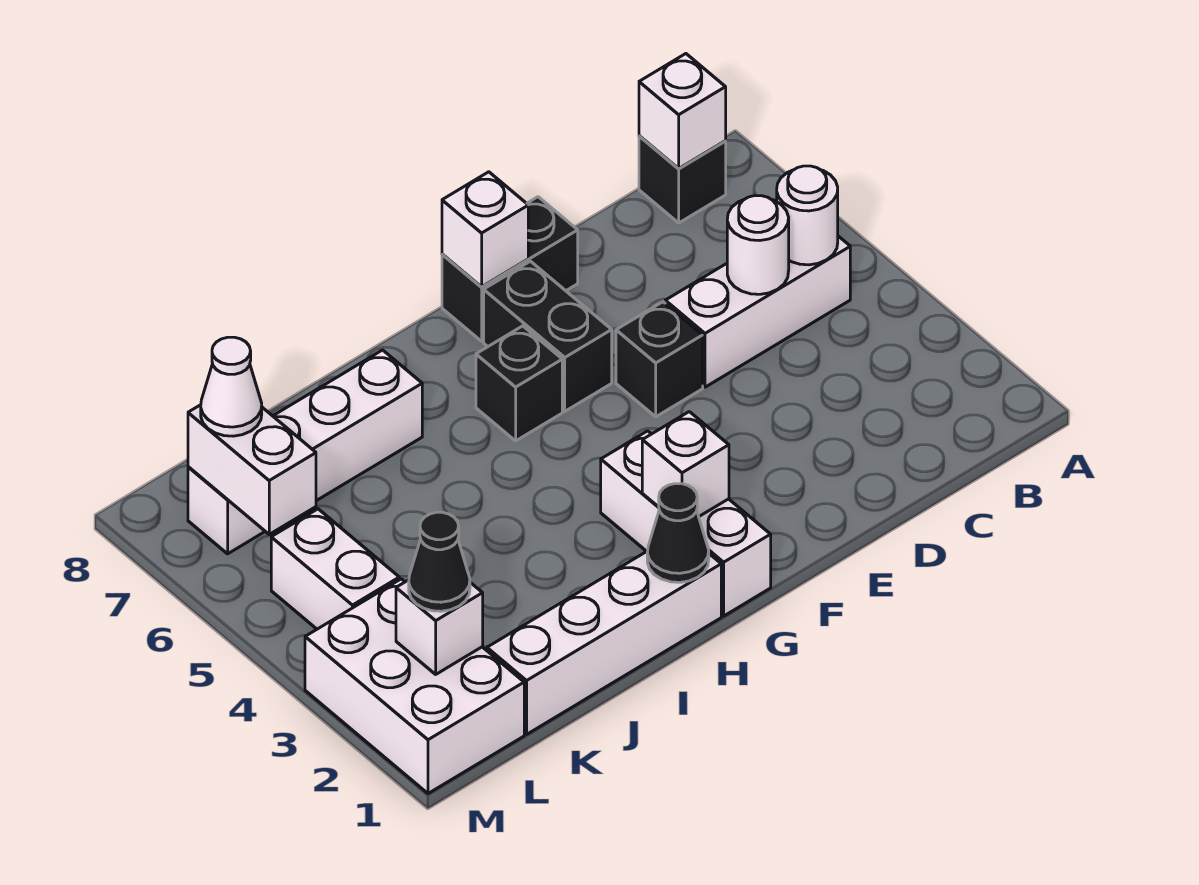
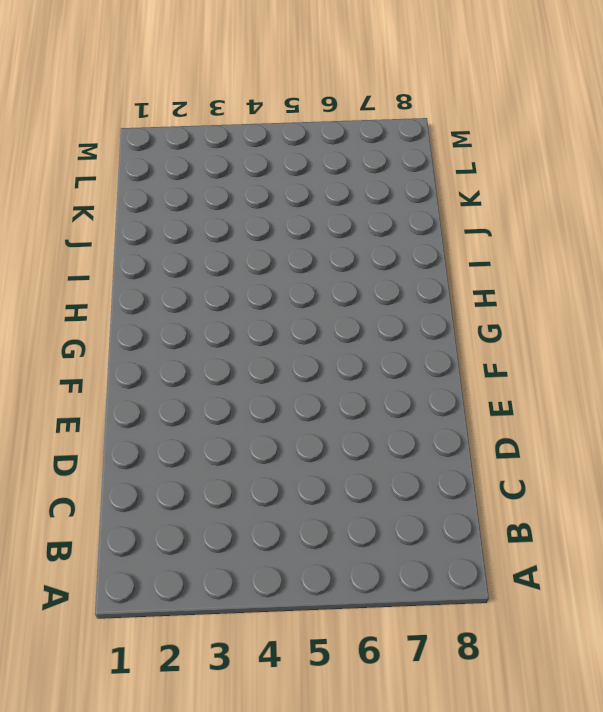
none -> white brick B5:D5 level 1
none -> black brick B8 level 1
none -> black brick E5 level 1

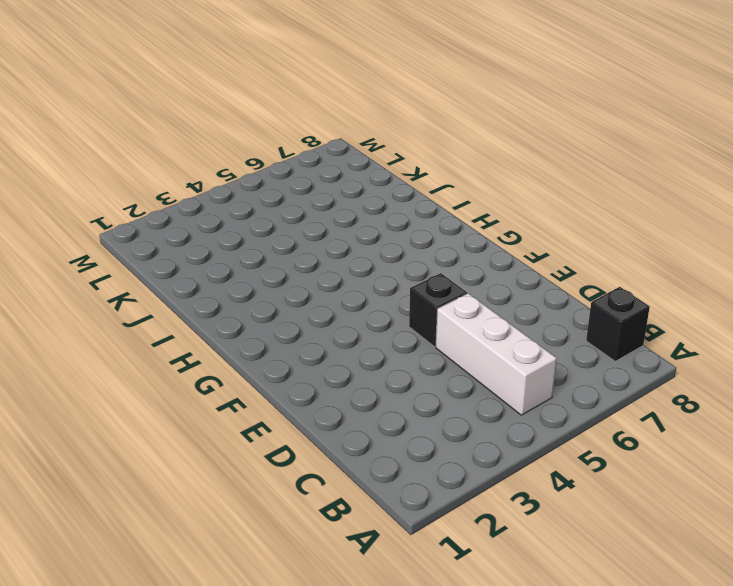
none -> black brick E8:F8 level 1
none -> black brick F6:F7 level 1
none -> white brick G1:G3 level 1

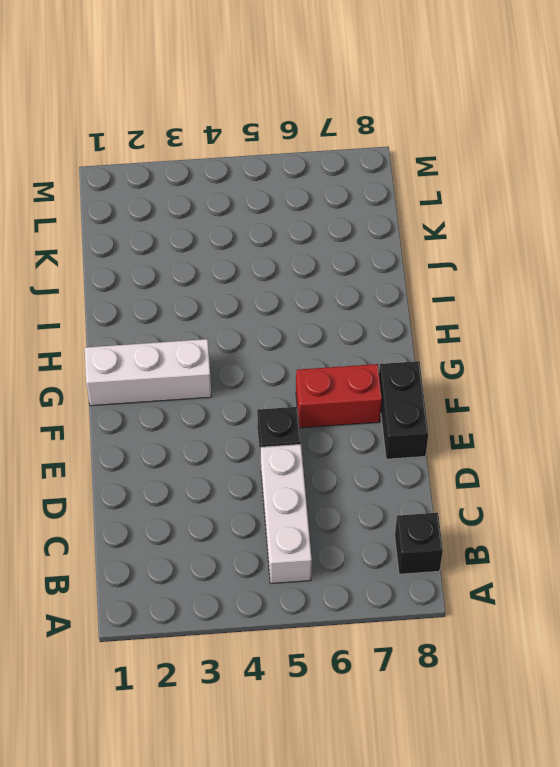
red brick F6:F7 level 1 -> black brick F6:F7 level 1
none -> black brick G6 level 1
none -> white brick H1:K1 level 1
none -> white brick I7:L7 level 1

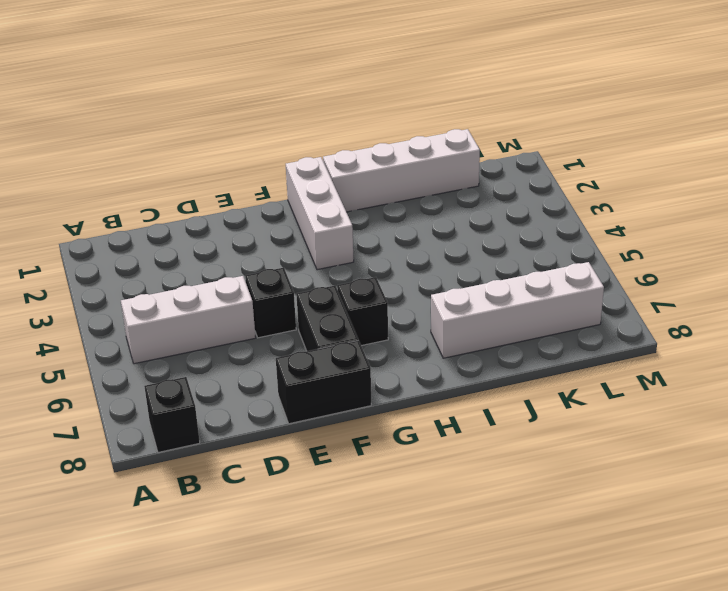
none -> white brick L1:M3 level 1
none -> white brick L4:L5 level 1
none -> white round brick B5 level 2

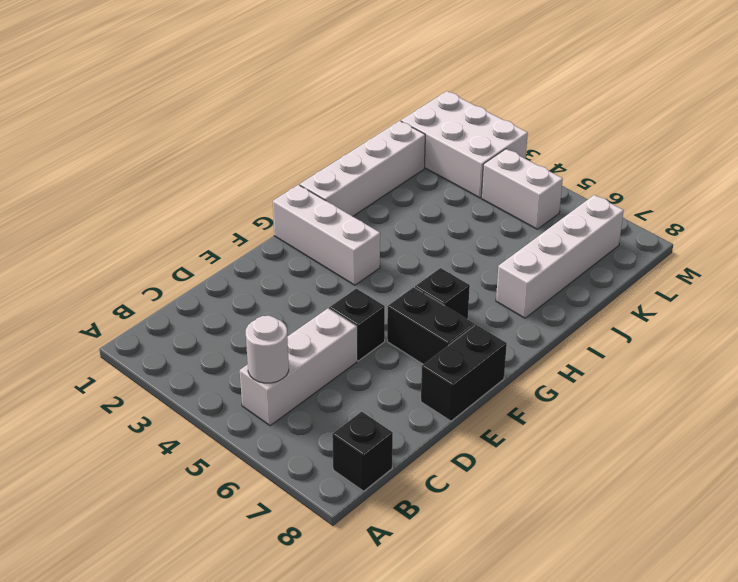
none -> white brick B8 level 2
none -> white round brick C5 level 2
none -> white brick F8 level 2

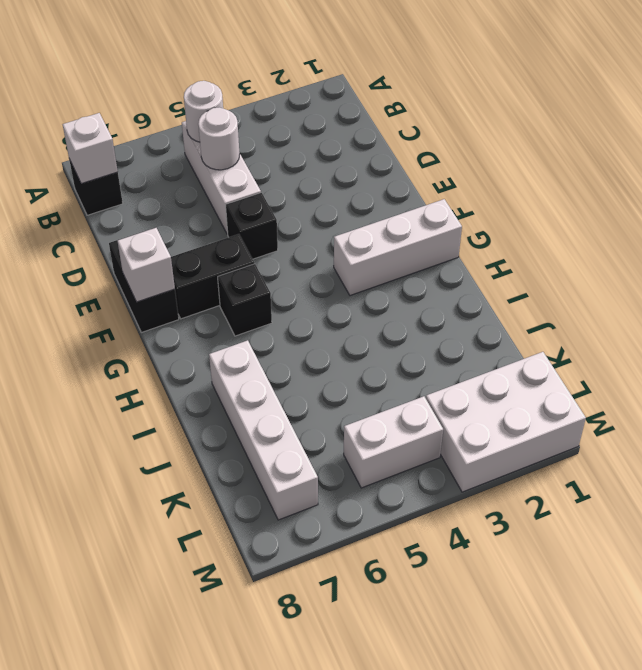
none -> white brick H1:K1 level 1
none -> white brick G2 level 2
none -> black cone H1 level 2

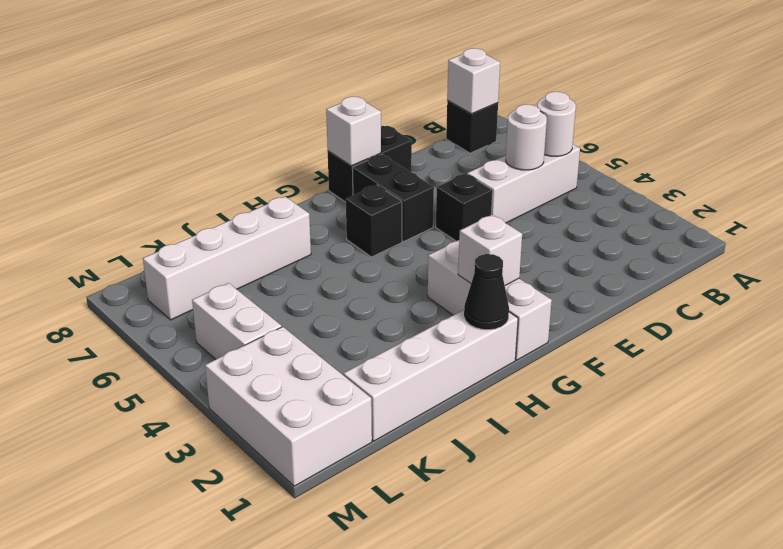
none -> white brick L2 level 2
none -> white brick L6:L7 level 2
none -> black cone L2 level 3

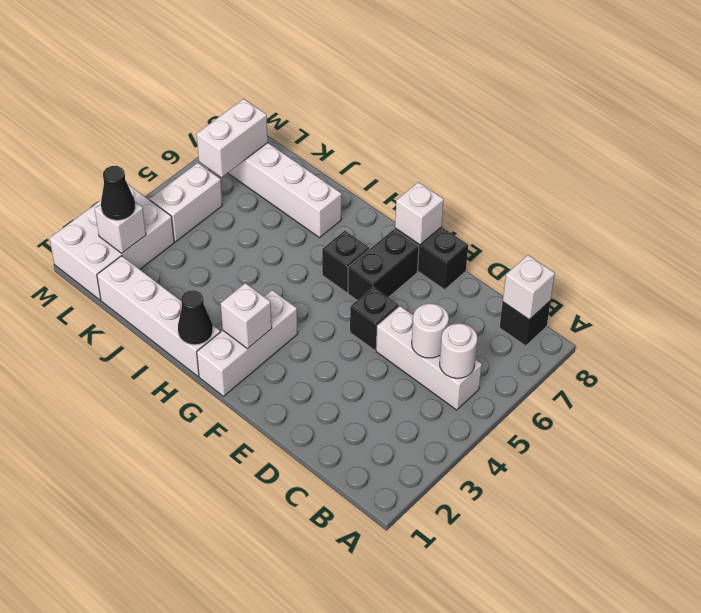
none -> white cone L7 level 3

